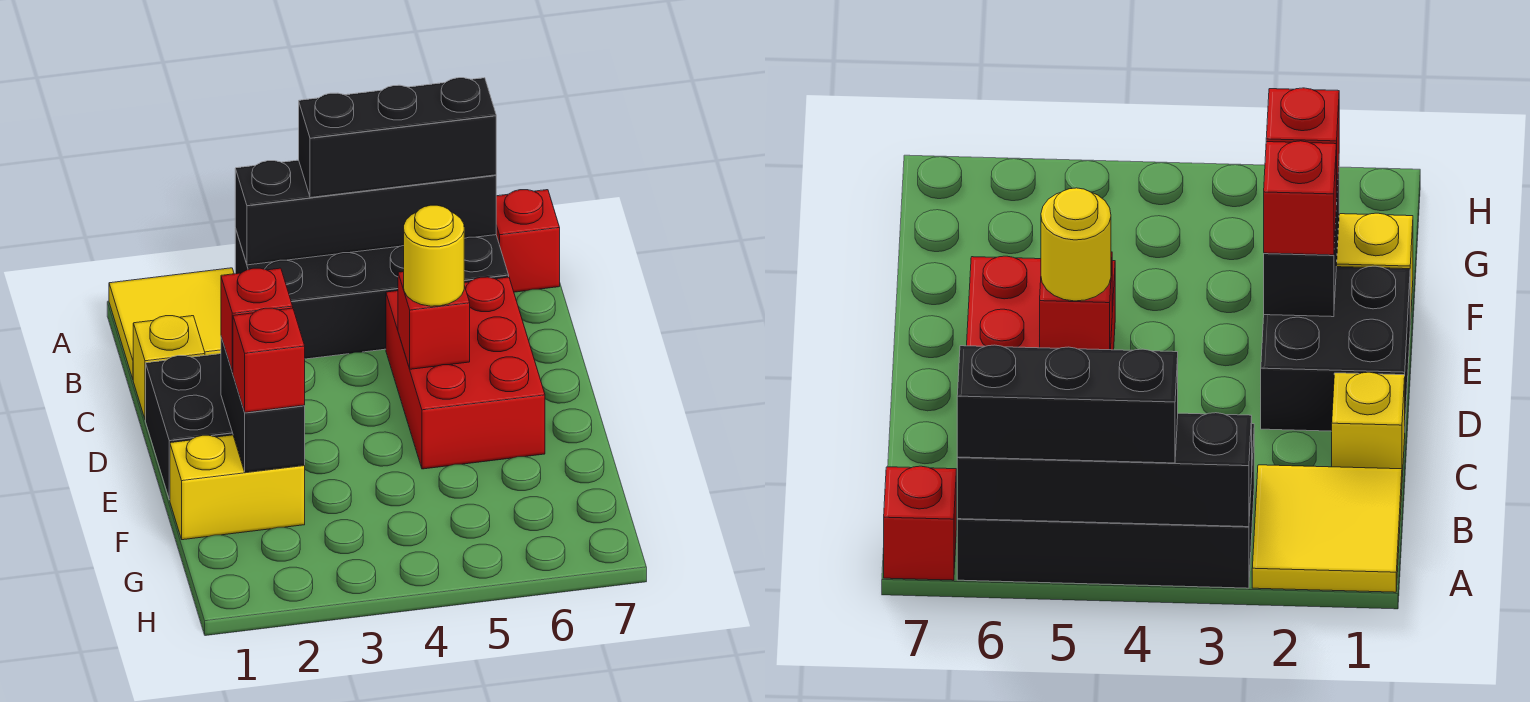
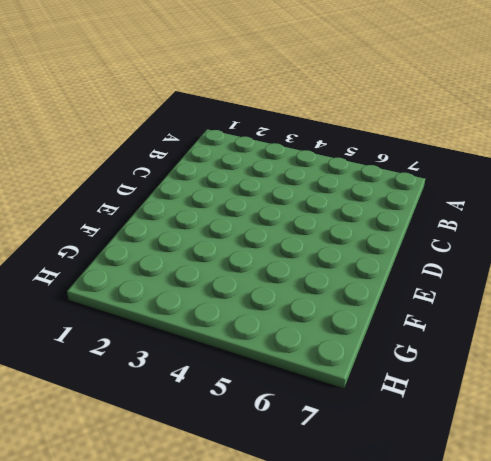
none -> yellow tile A1:B2 level 1
none -> black brick A3:B6 level 1
none -> red brick A7 level 1

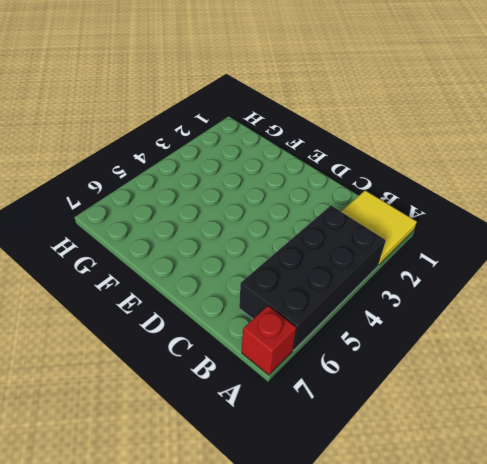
none -> yellow brick C1 level 1
none -> red brick C5:E6 level 1
none -> black brick D1:E2 level 1

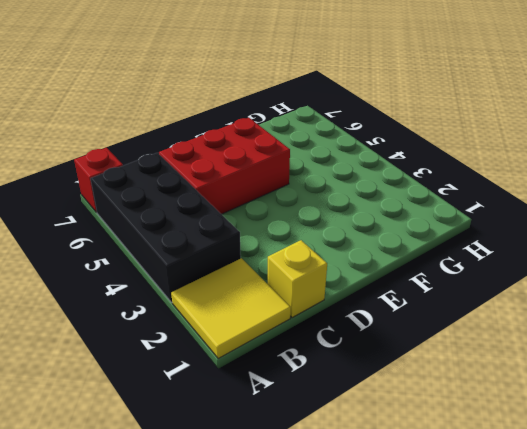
none -> black brick D1:E2 level 1
none -> yellow brick F1:F2 level 1
none -> black brick A3:A6 level 2

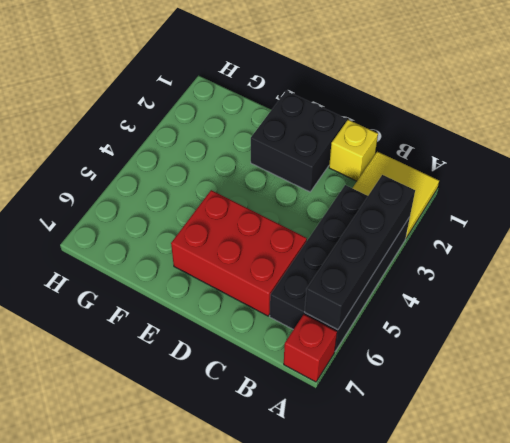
none -> yellow brick F1:F2 level 1
none -> red brick D5 level 2
none -> black brick E2:F2 level 2

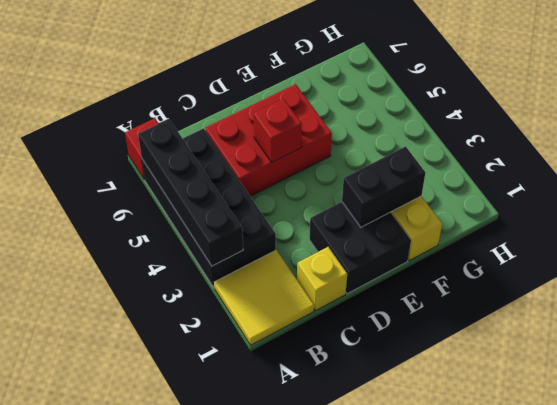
none -> black brick A4:A6 level 3
none -> yellow round brick D5 level 3
none -> red brick E2 level 3

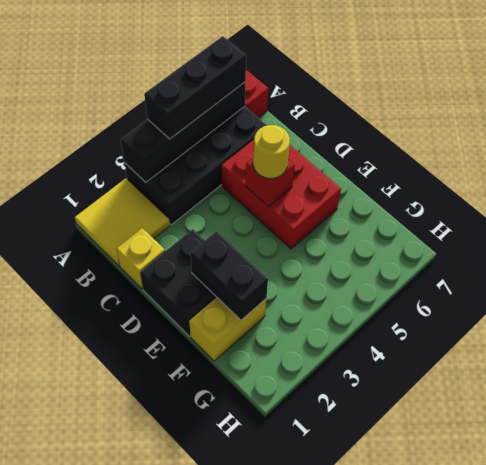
none -> red brick E2 level 3
none -> red brick F2 level 3

